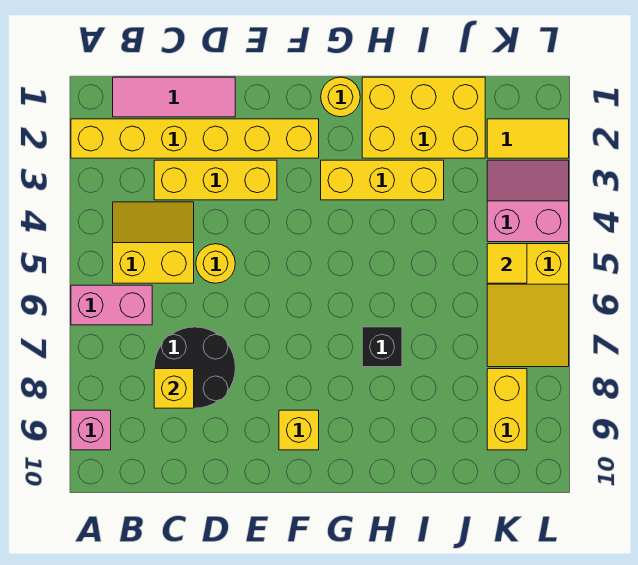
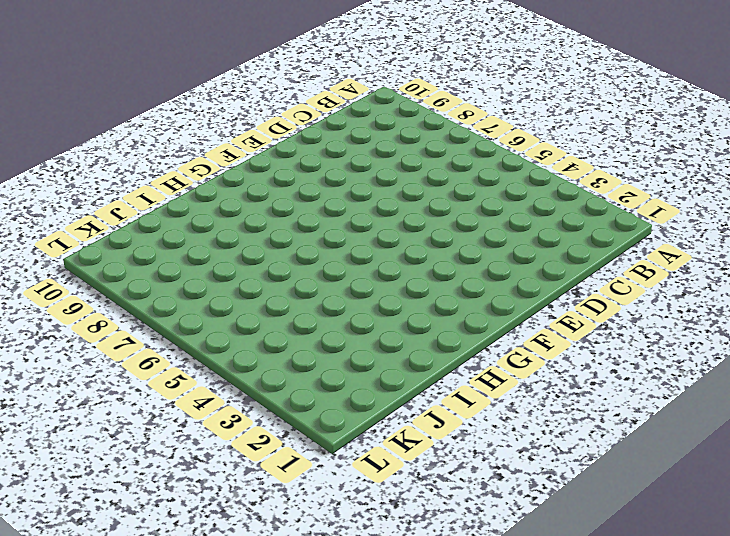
none -> yellow brick A2:F2 level 1
none -> pink brick A6:B6 level 1
none -> pink brick A9 level 1

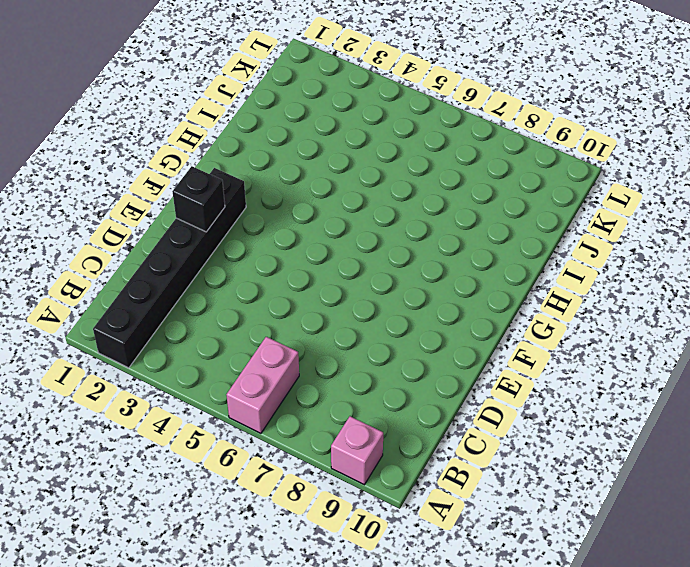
black brick A2:F2 level 1 -> yellow brick A2:F2 level 1
black brick E2 level 2 -> black brick H7 level 1
none -> pink tile B1:D1 level 1
none -> yellow slope B4:C5 level 1 top 5
none -> yellow brick C3:E3 level 1

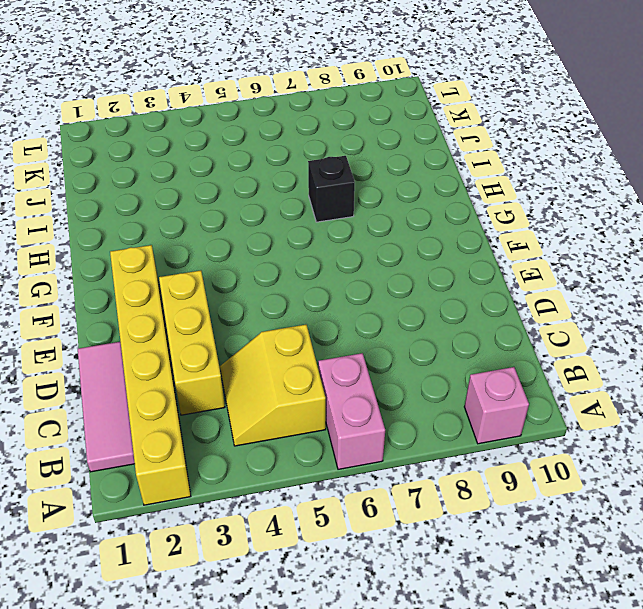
none -> black round brick C7:D8 level 1
none -> yellow round brick D5 level 1
none -> yellow brick F9 level 1

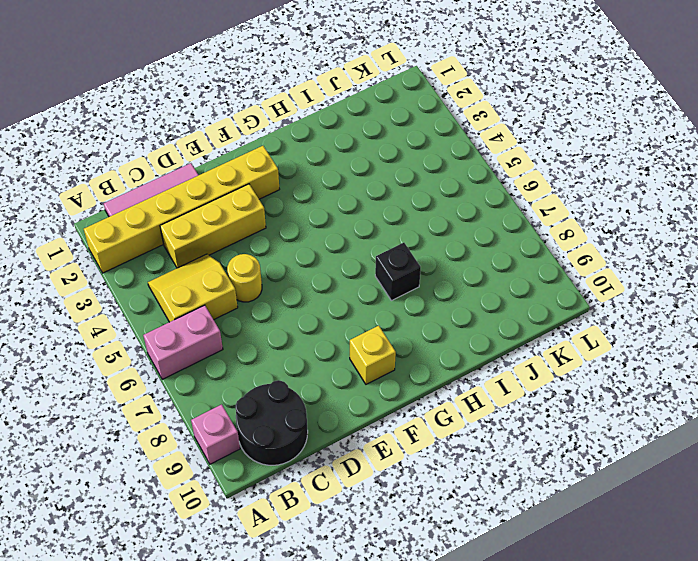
black round brick B9:C10 level 1 -> black round brick C7:D8 level 1
none -> yellow round brick G1 level 1
none -> yellow brick G3:I3 level 1
none -> yellow brick H1:J2 level 1

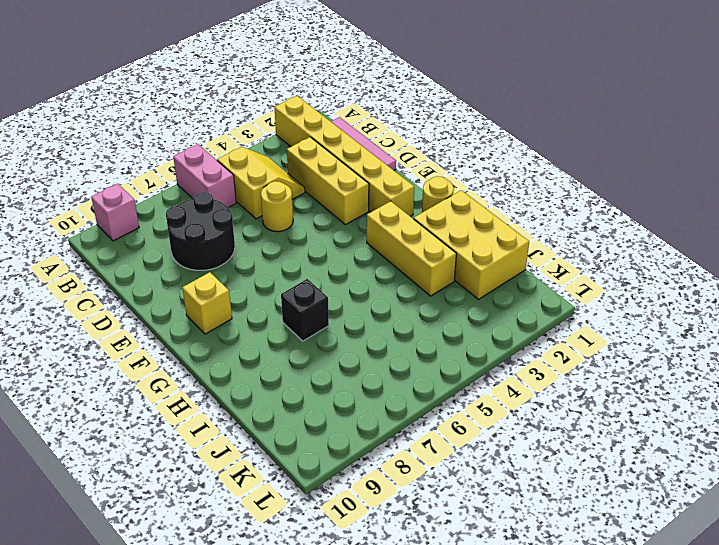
none -> yellow tile K2:L2 level 1
none -> pink slope K3:L4 level 1 top 4
none -> yellow slope K5:L7 level 1 top 5

